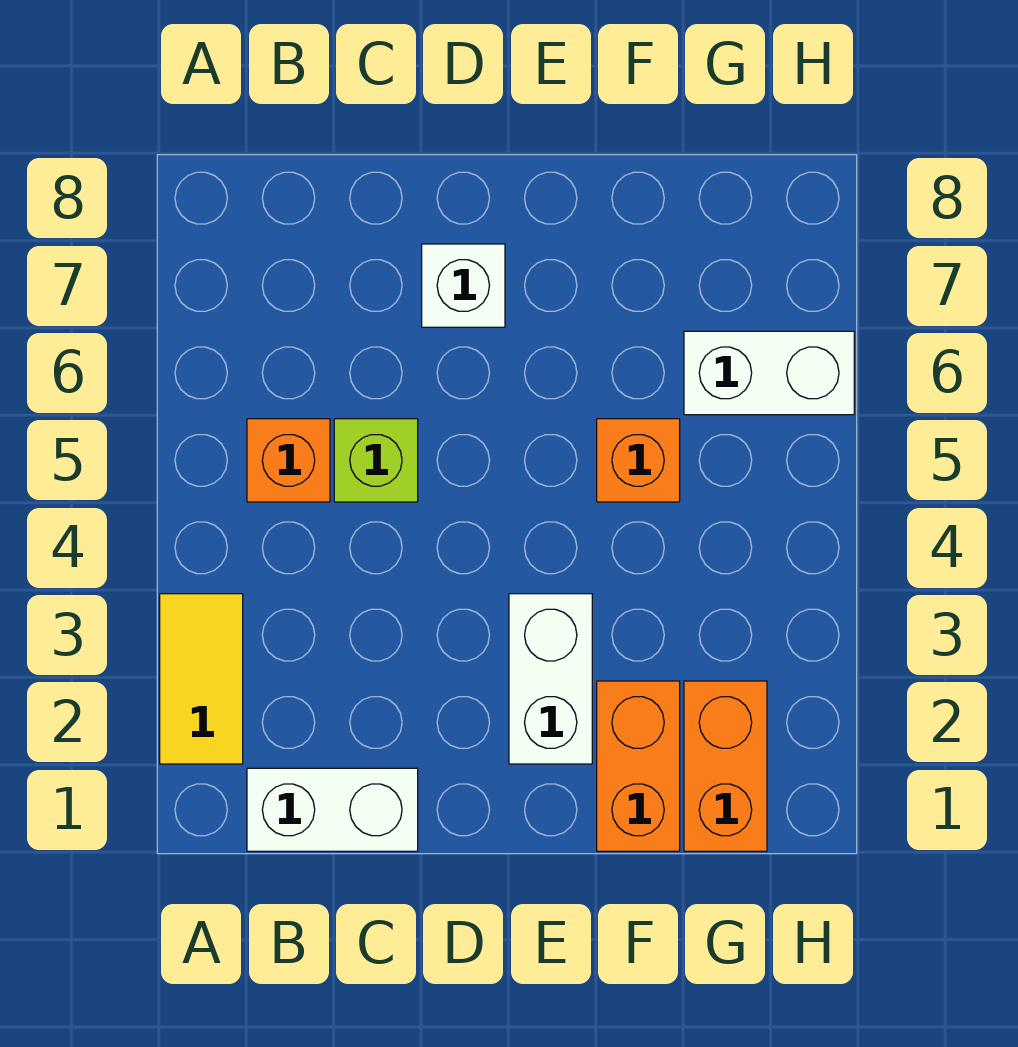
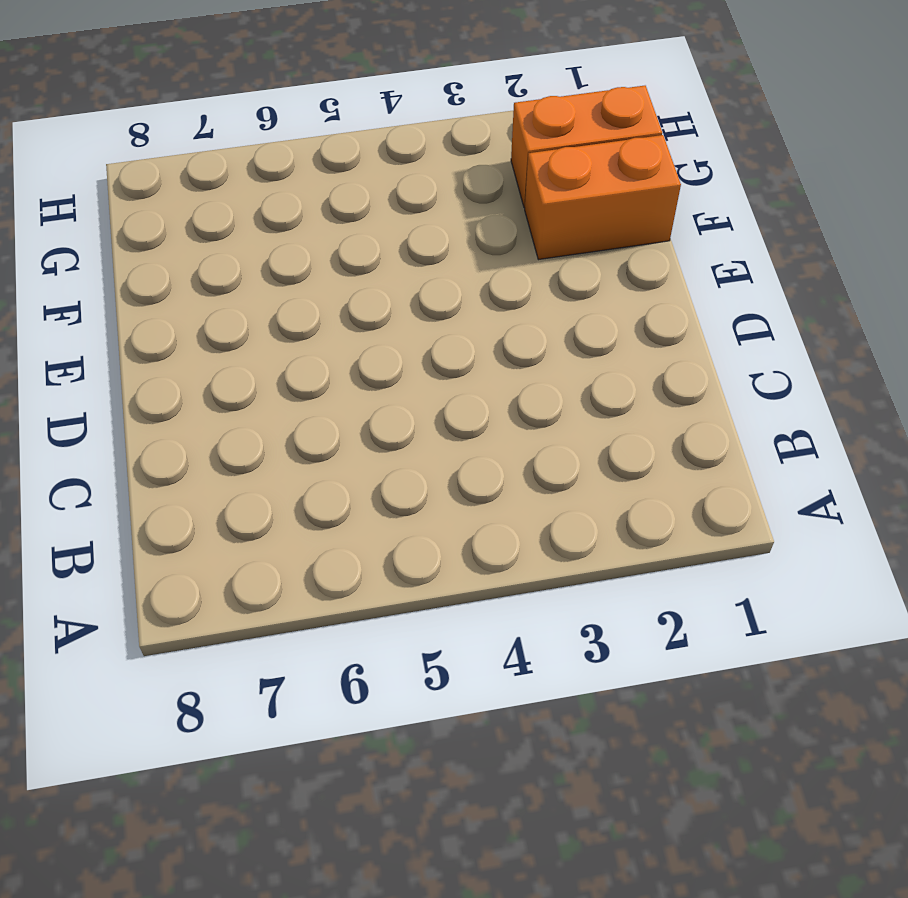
none -> yellow tile A2:A3 level 1
none -> white brick B1:C1 level 1

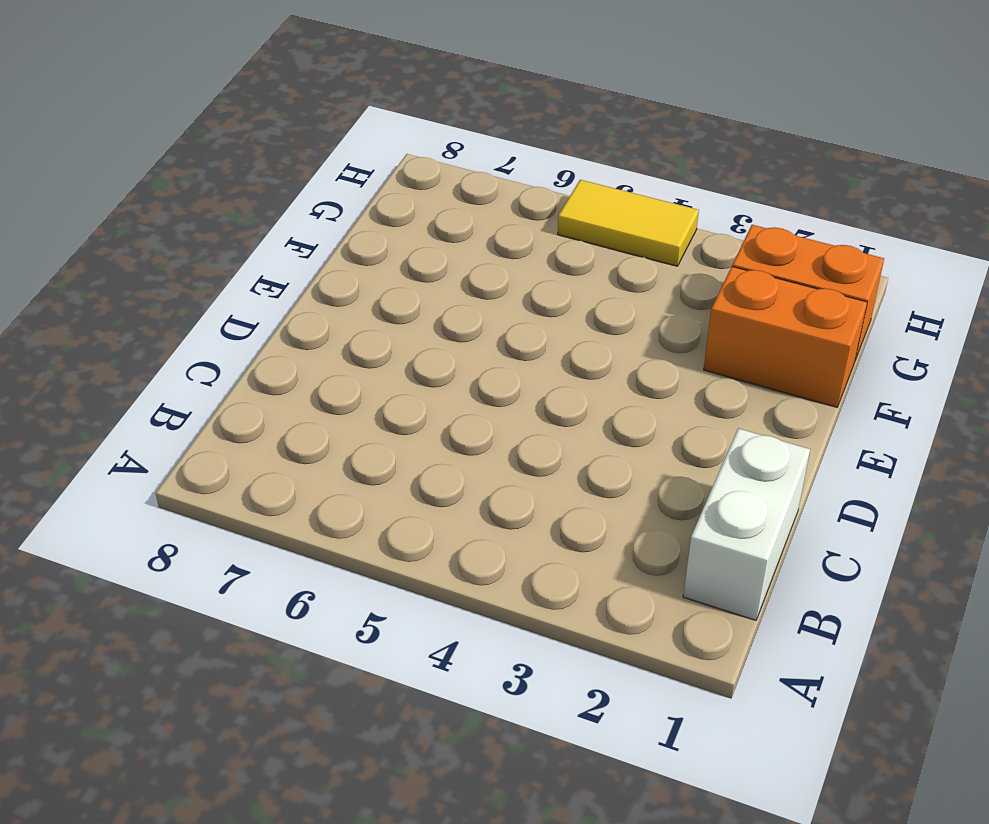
yellow tile H4:H5 level 1 -> yellow tile A2:A3 level 1
none -> orange brick B5 level 1
none -> lime brick C5 level 1

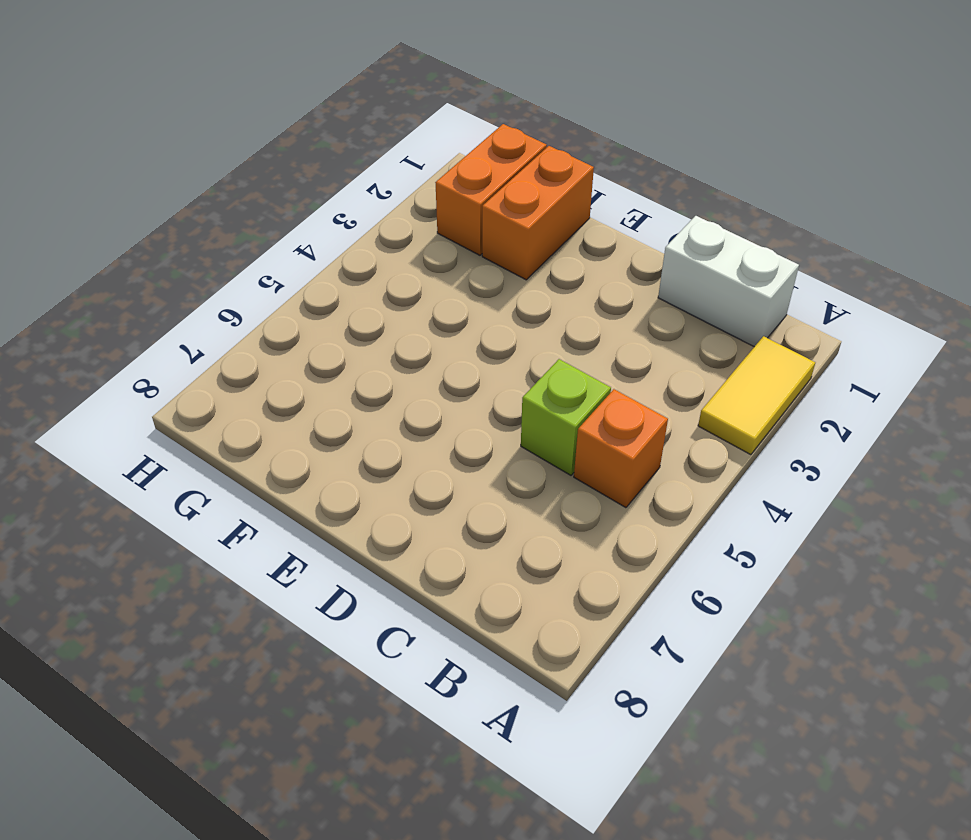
none -> white brick D7 level 1
none -> white brick E2:E3 level 1

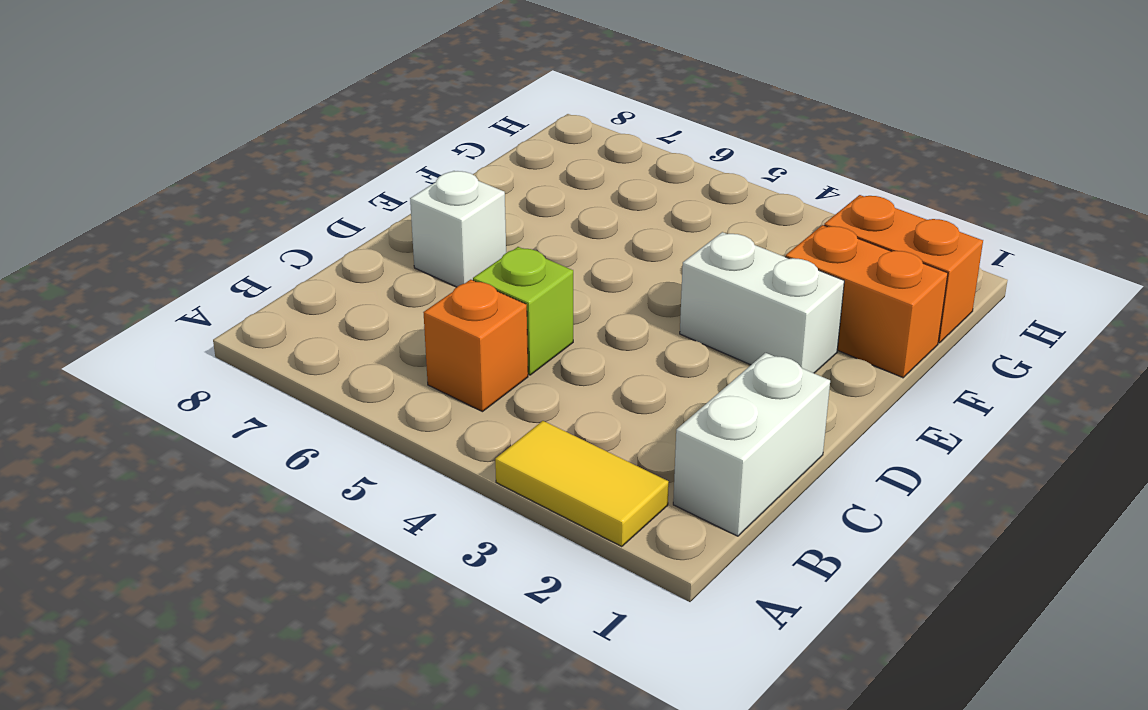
none -> orange brick F5 level 1
none -> white brick G6:H6 level 1

